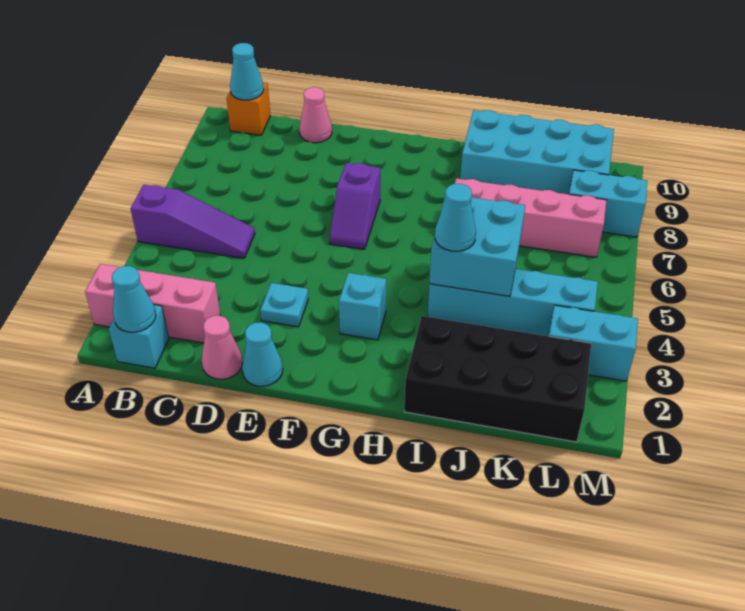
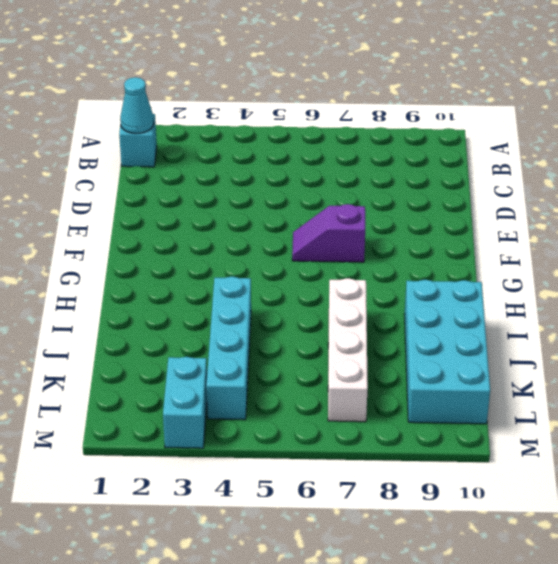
white brick I7:L7 level 1 -> pink brick I7:L7 level 1
none -> pink brick A2:C2 level 1
none -> purple slope A5:C5 level 1 top A
none -> orange brick B10 level 1

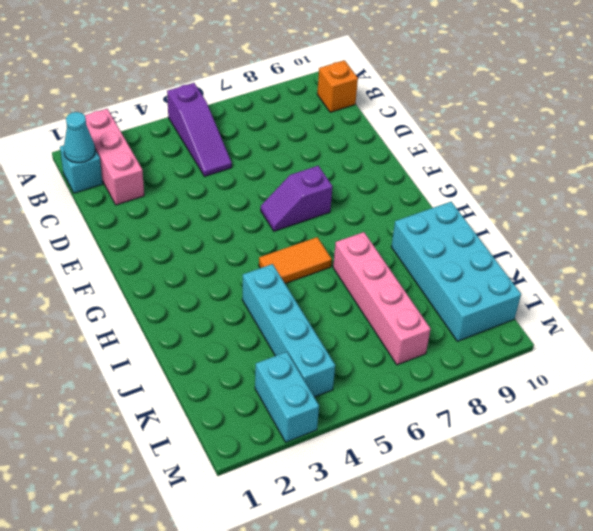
orange tile H5:H6 level 1 -> none
none -> pink cone D1 level 1
none -> pink cone D10 level 1
none -> cyan cone E1 level 1

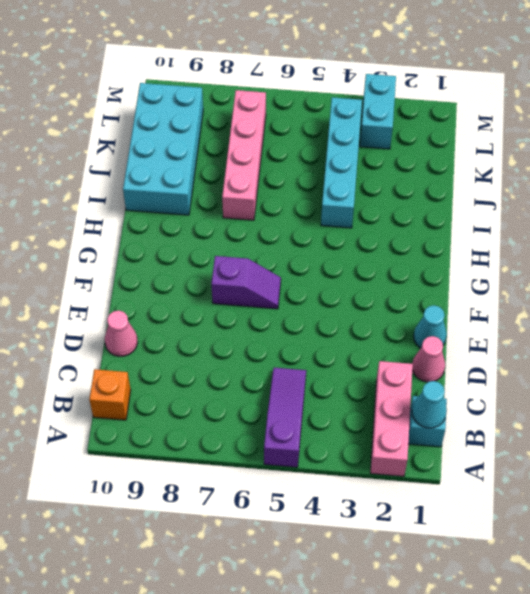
none -> cyan plate E3 level 1
none -> cyan brick G3 level 1
none -> black brick I1:L2 level 1

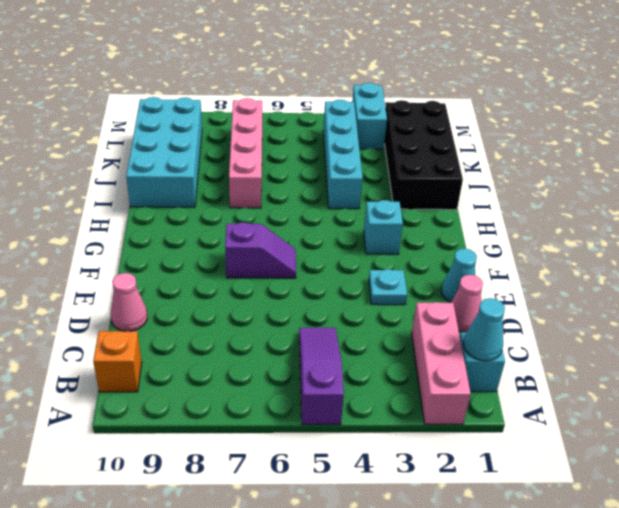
none -> cyan brick L8:M8 level 1
none -> cyan cone B10 level 2
none -> cyan brick I4:J5 level 2

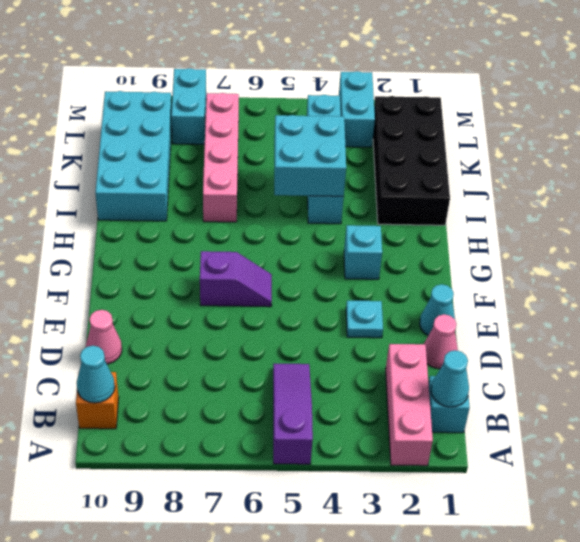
none -> cyan cone I4 level 3

